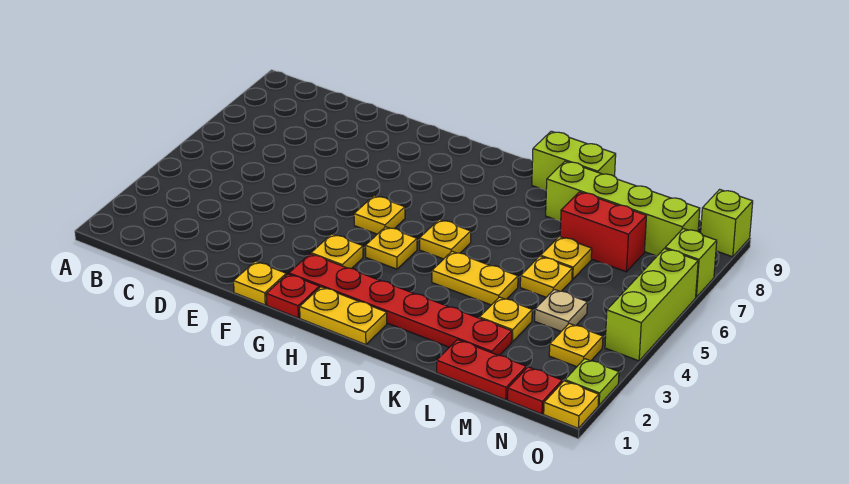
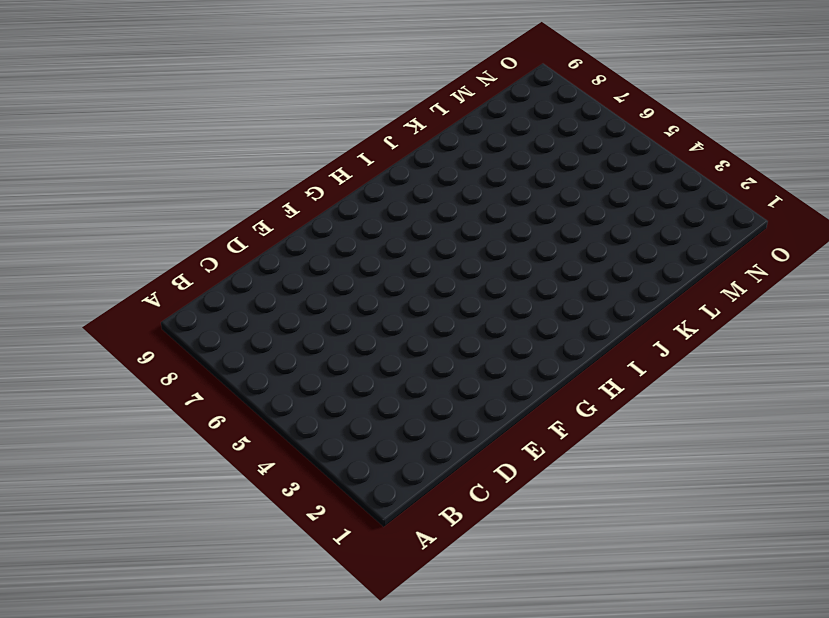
none -> yellow plate F1 level 1
none -> red plate G1 level 1
none -> red plate G2:L2 level 1

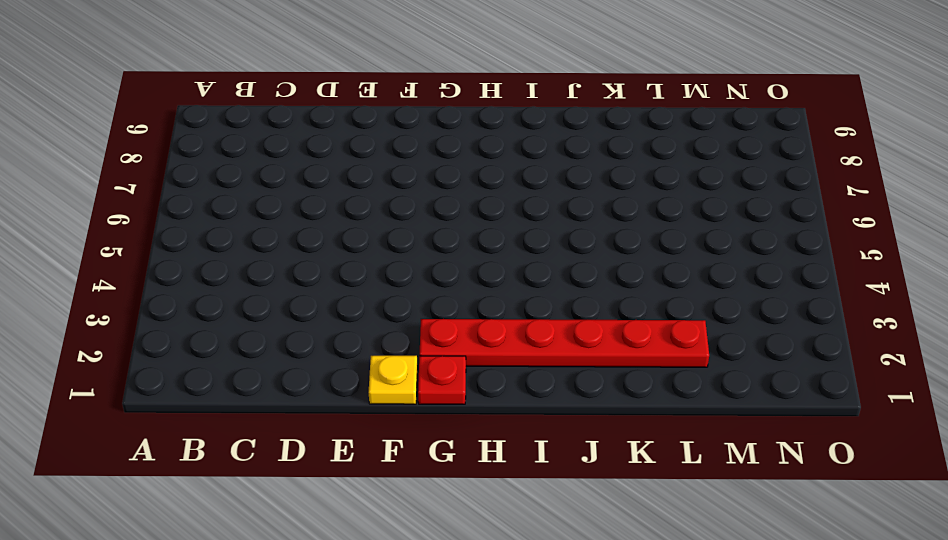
none -> yellow plate G3 level 1
none -> yellow plate G5 level 1
none -> yellow plate H1:I1 level 1

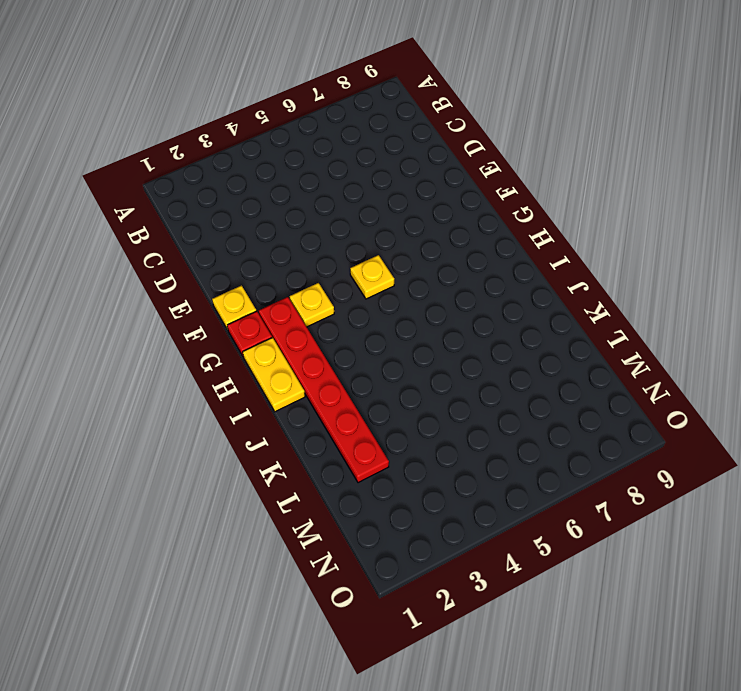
none -> yellow plate H4 level 1
none -> yellow plate I5 level 1
none -> yellow plate J4:K4 level 1

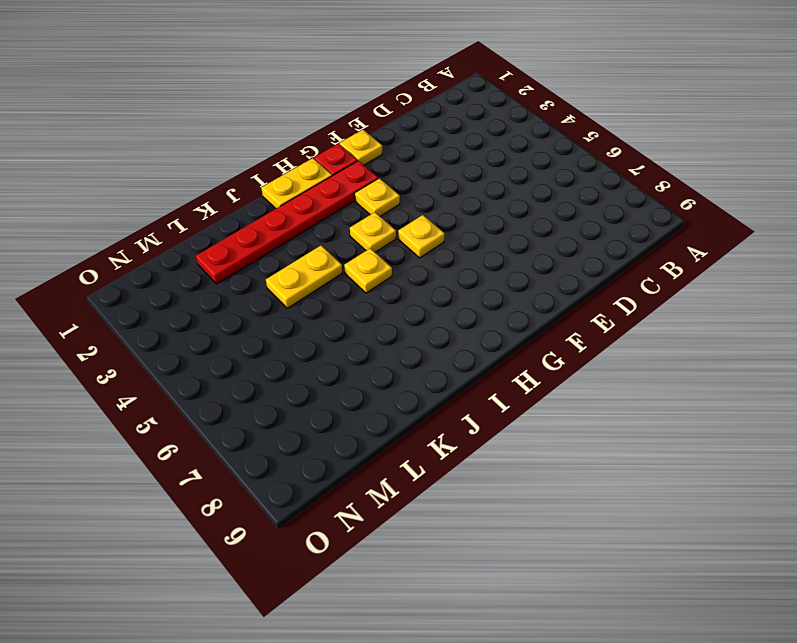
none -> lime brick J9:K9 level 1
none -> lime brick K8:N8 level 1
none -> red plate L1:M1 level 1

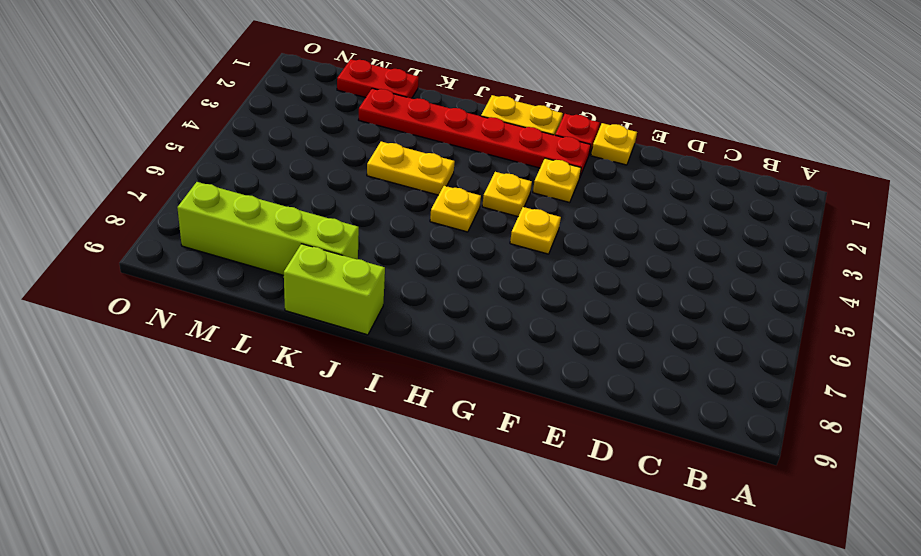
none -> yellow plate L3 level 1
none -> yellow plate L5 level 1
none -> yellow plate L6 level 1

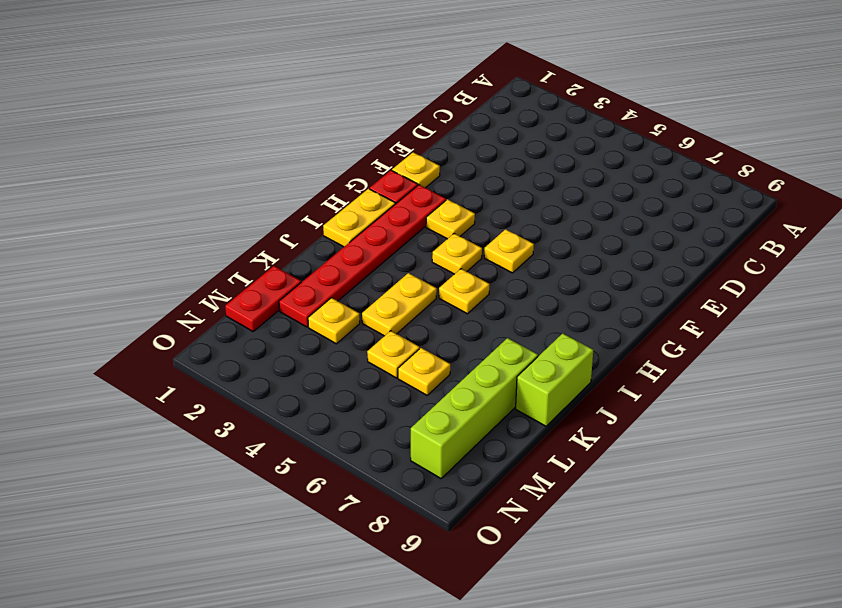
none -> red brick L7:M7 level 1
none -> tan plate M4 level 1
none -> red plate N1 level 1

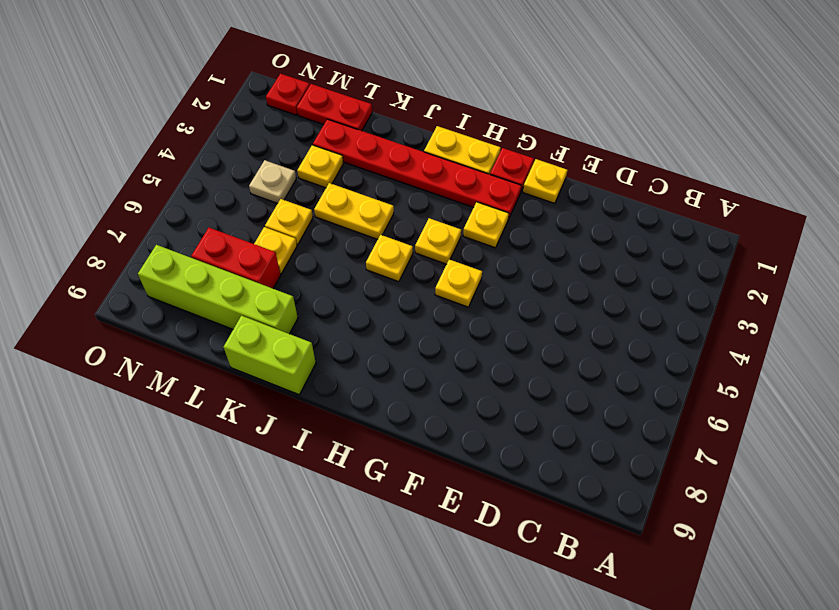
none -> yellow plate N3 level 1
none -> yellow plate O1 level 1
none -> lime plate O2 level 1

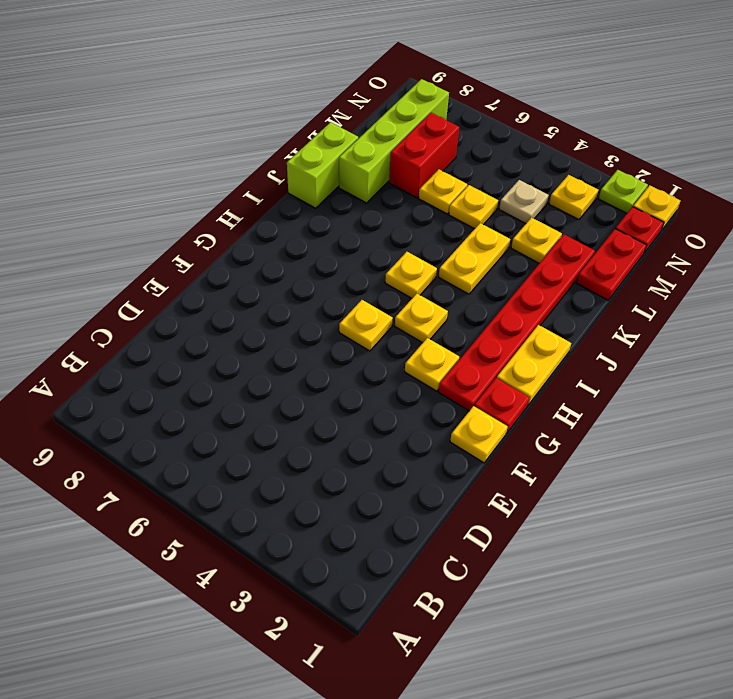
none -> lime brick O4:O6 level 1
none -> lime brick O7 level 1
none -> lime brick O9 level 1

